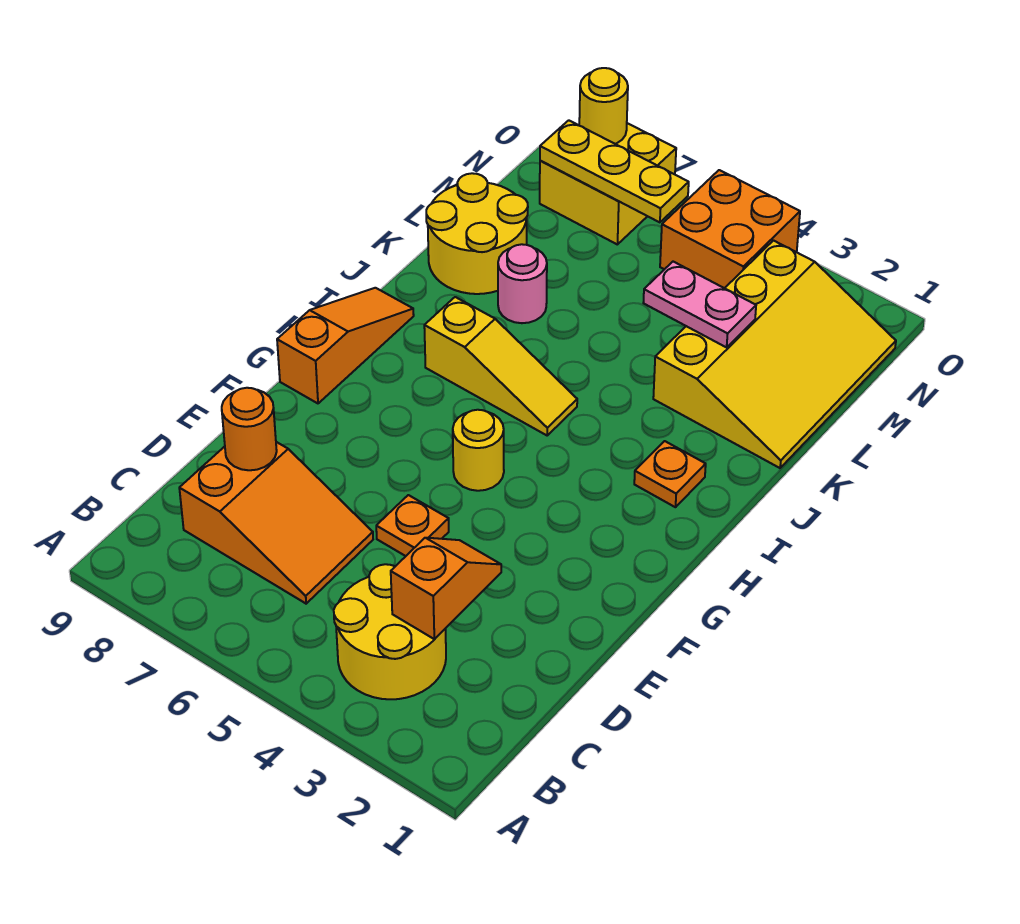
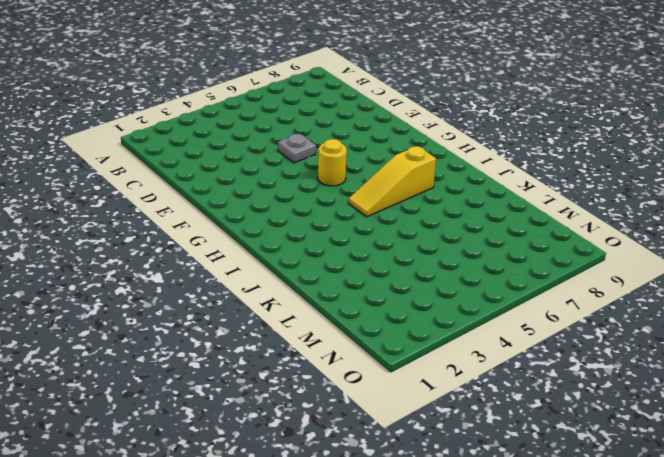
grey plate E5 level 1 -> orange plate E5 level 1
none -> yellow round brick B3:C4 level 1
none -> orange slope C6:D8 level 1 top 8
none -> orange slope G9:I9 level 1 top G

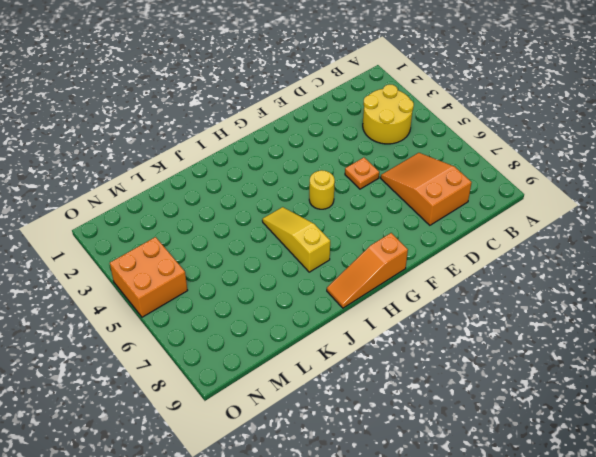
none -> orange plate I2 level 1
none -> yellow slope K1:N3 level 1 top 3
none -> pink round brick K7 level 1

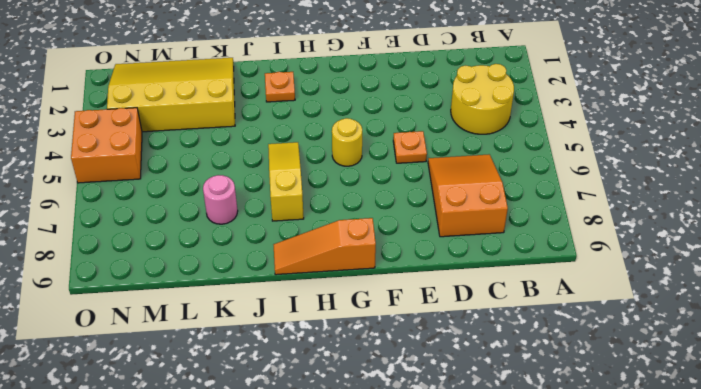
none -> yellow round brick K8:L9 level 1
none -> yellow brick N7:O8 level 1
none -> orange slope C3:D3 level 2 top C

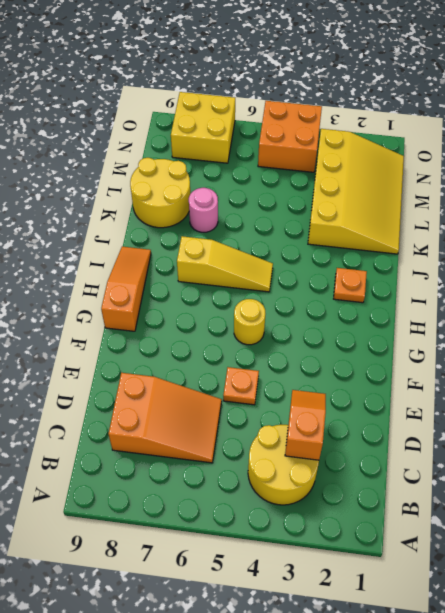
none -> orange round brick D8 level 2
none -> pink plate L3:L4 level 2
none -> yellow plate N6:N8 level 2

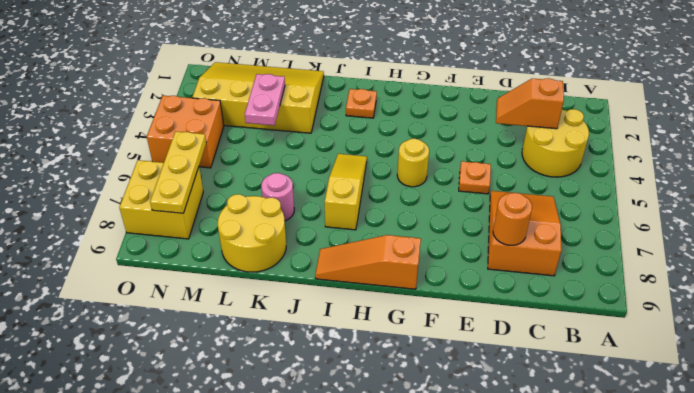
none -> yellow round brick O8 level 2

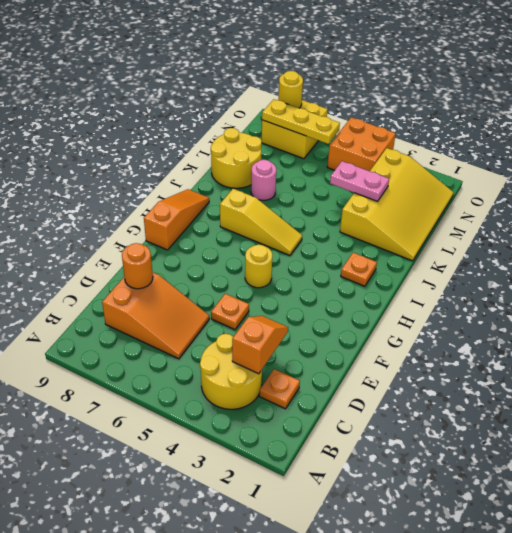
orange plate C2 level 1 -> none

